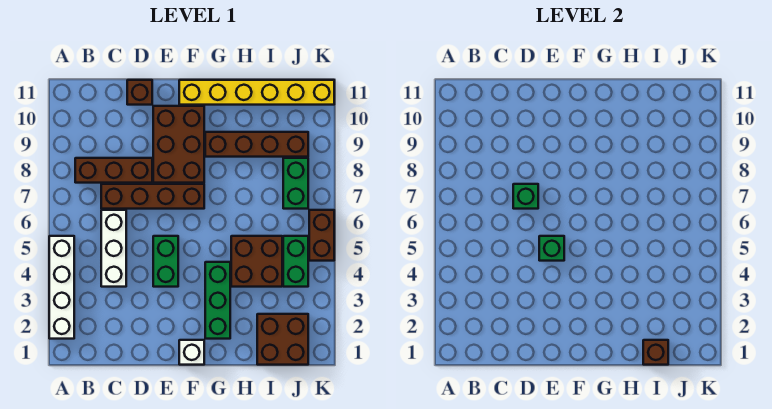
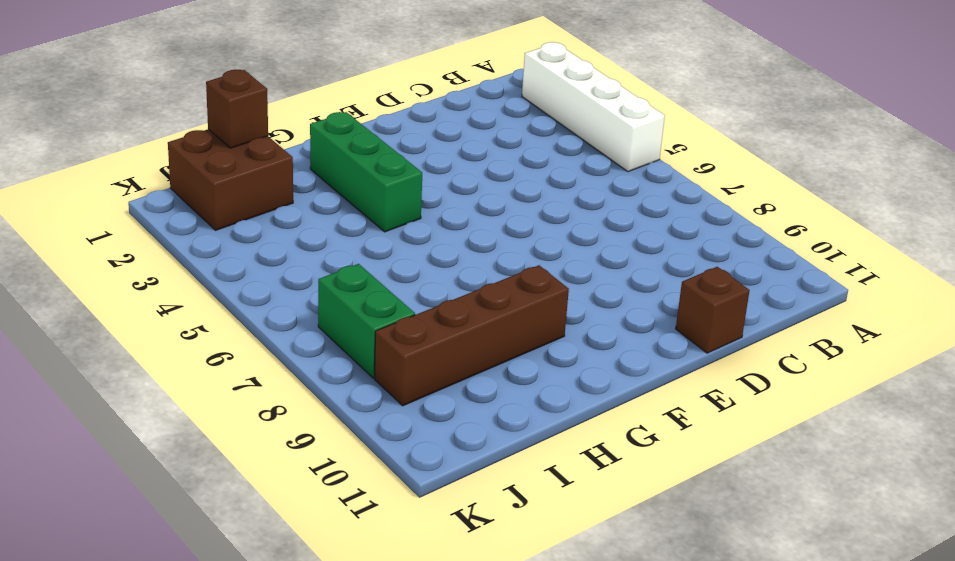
none -> brown brick B8:D8 level 1
none -> white brick C4:C6 level 1
none -> brown brick C7:F7 level 1

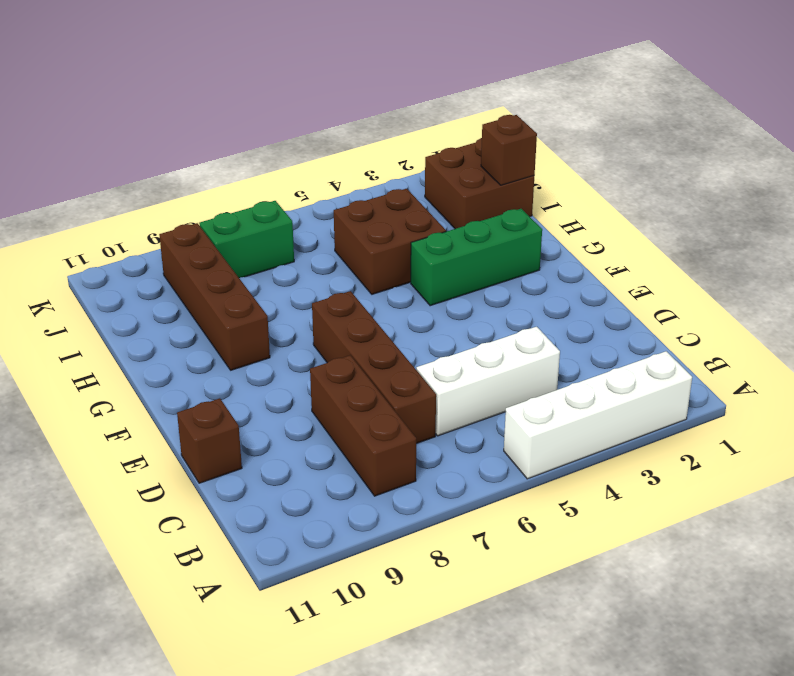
none -> green brick E4:E5 level 1
none -> brown brick E8:F10 level 1
none -> white brick F1 level 1

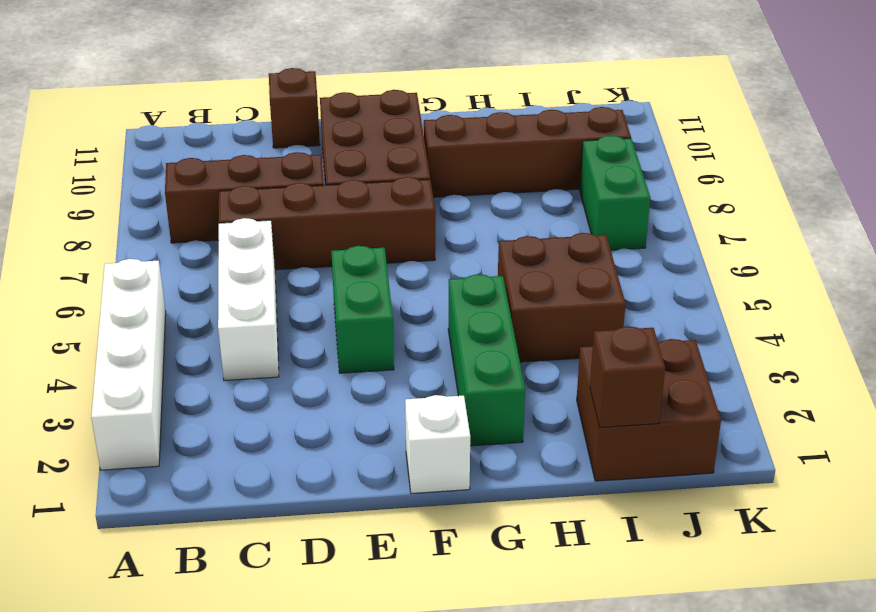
none -> yellow brick F11:K11 level 1
none -> green brick J4:J5 level 1
none -> brown brick K5:K6 level 1

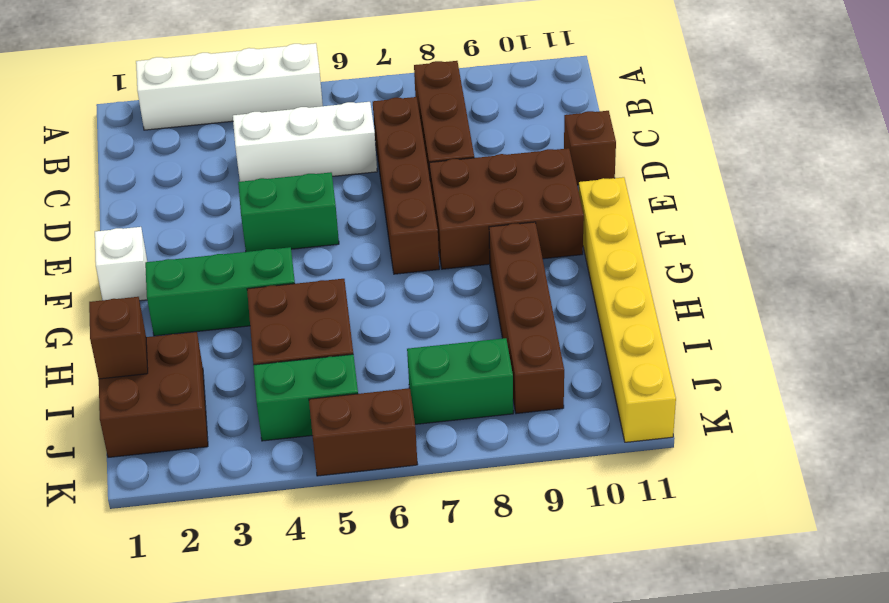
none -> green brick D7 level 2
none -> green brick E5 level 2

